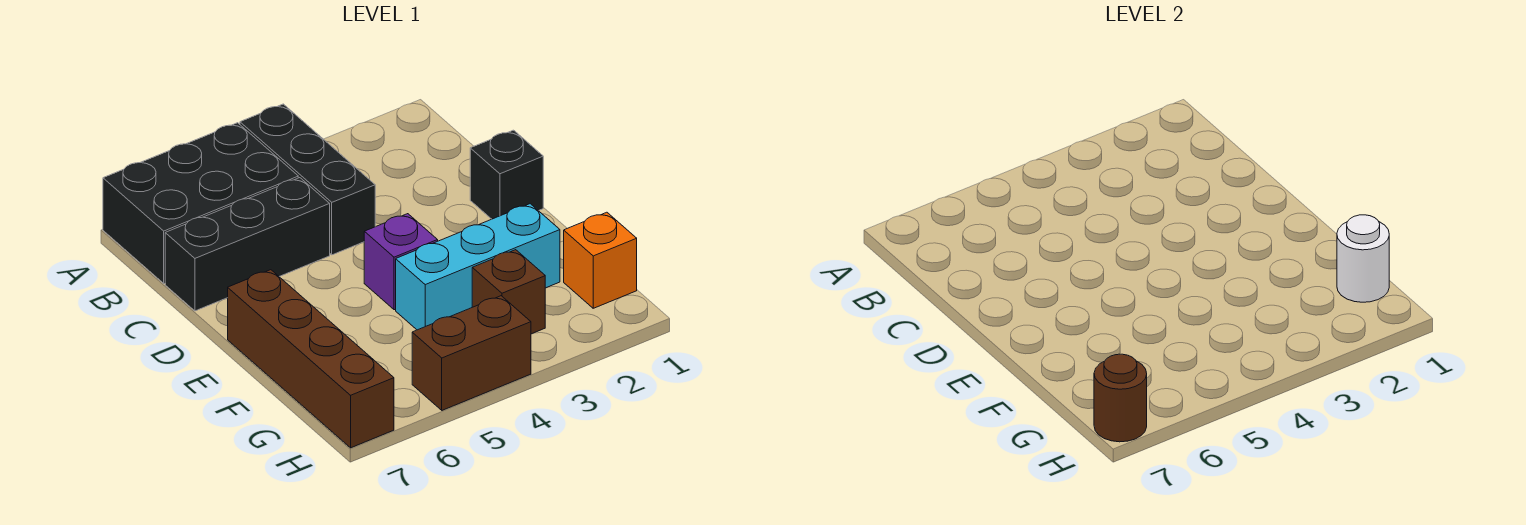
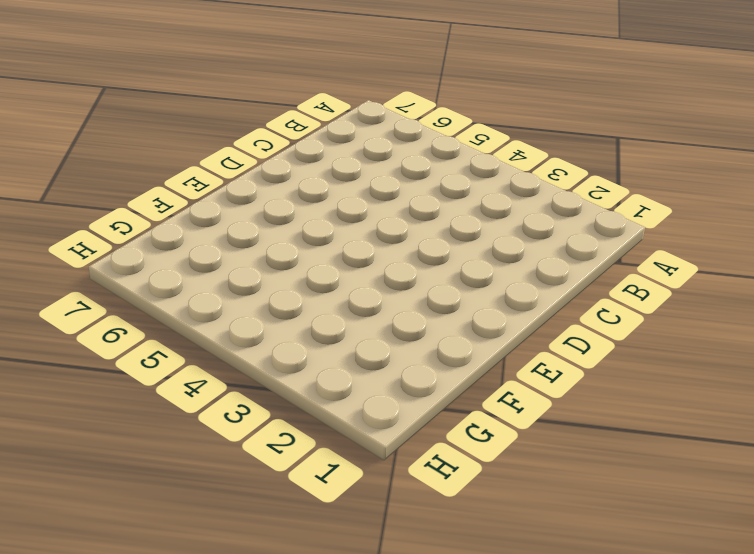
none -> black brick A4:C4 level 1
none -> black brick A5:B7 level 1
none -> black brick C5:C7 level 1

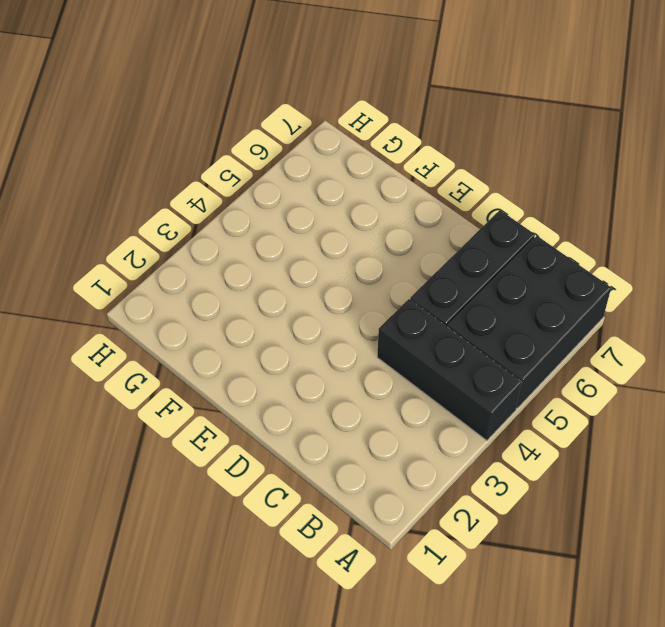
none -> black brick D1 level 1
none -> purple brick E4 level 1
none -> brown brick E7:H7 level 1

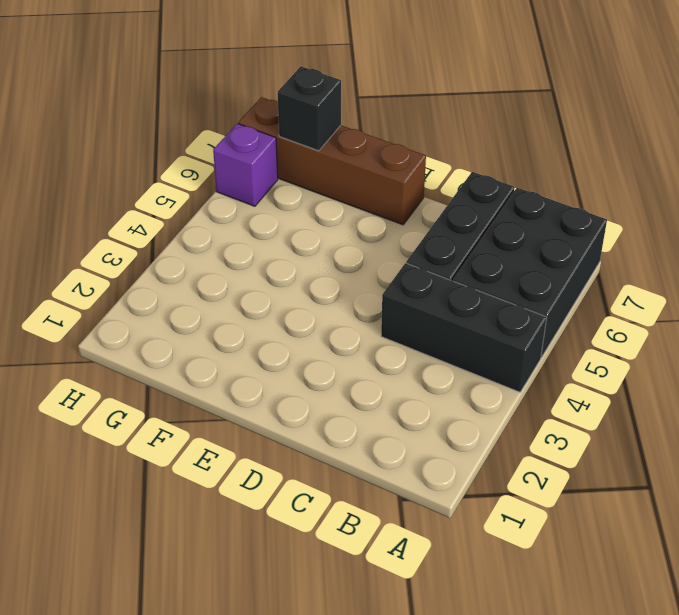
black brick G7 level 2 -> black brick D1 level 1
purple brick H6 level 1 -> purple brick E4 level 1
none -> cyan brick F2:F4 level 1
none -> orange brick G1 level 1
none -> brown brick G3 level 1

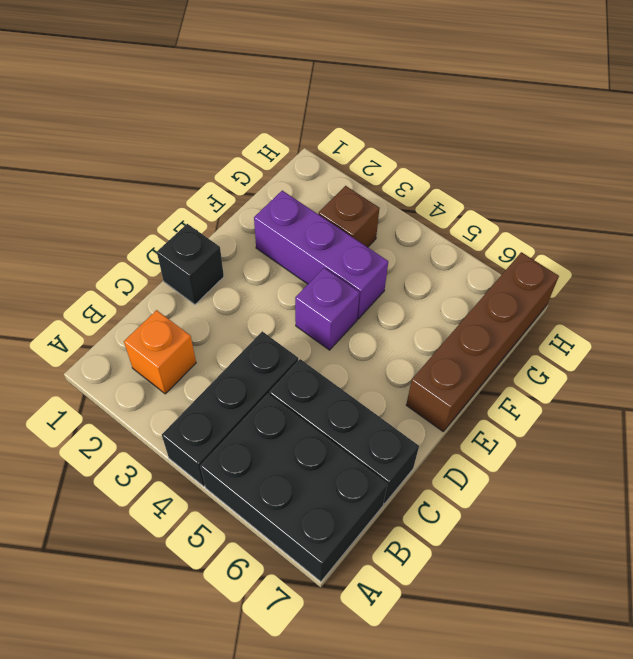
orange brick B2 level 1 -> orange brick G1 level 1
purple brick F2:F4 level 1 -> cyan brick F2:F4 level 1
none -> brown brick H4:H5 level 1
none -> white round brick G1 level 2
none -> brown round brick H7 level 2

